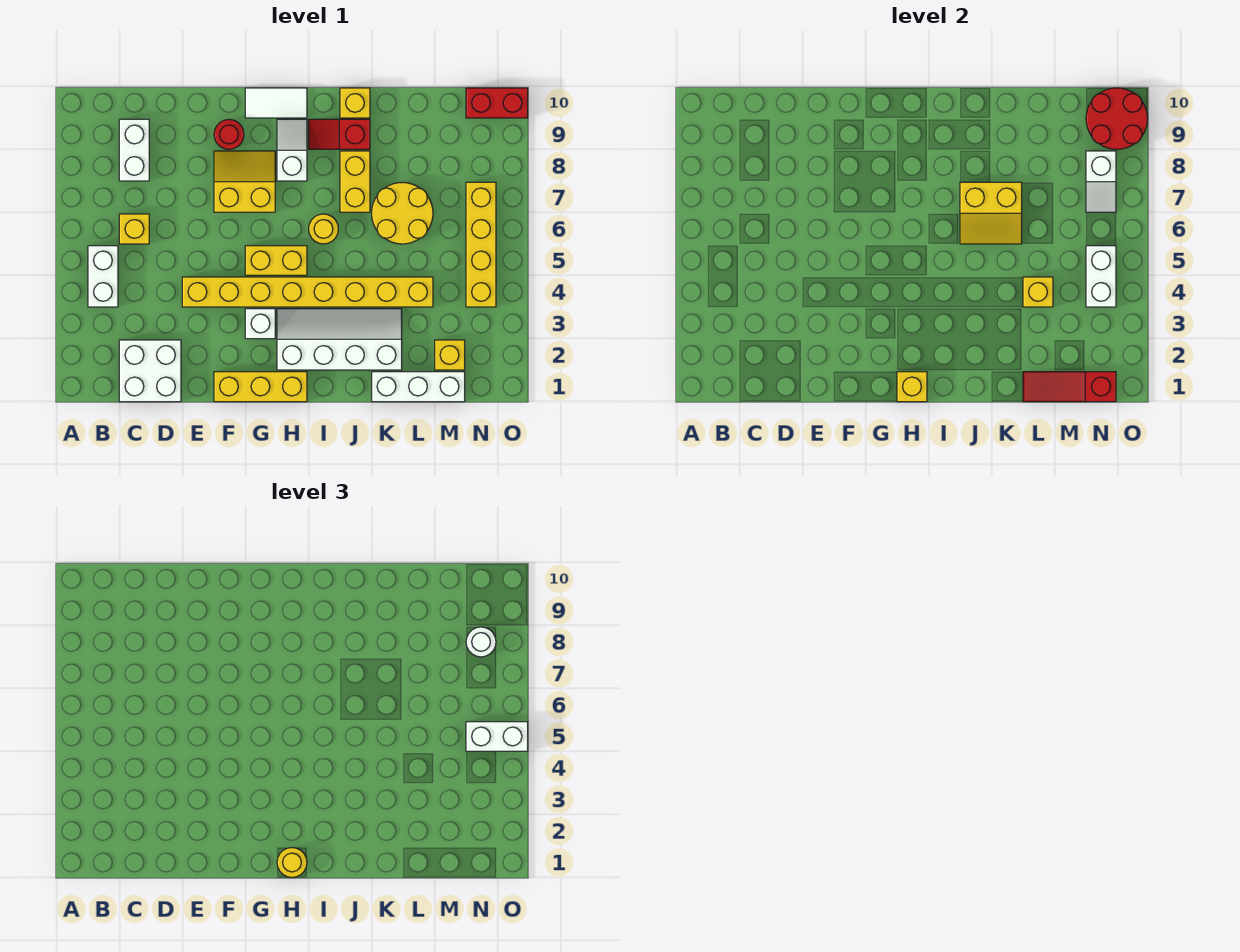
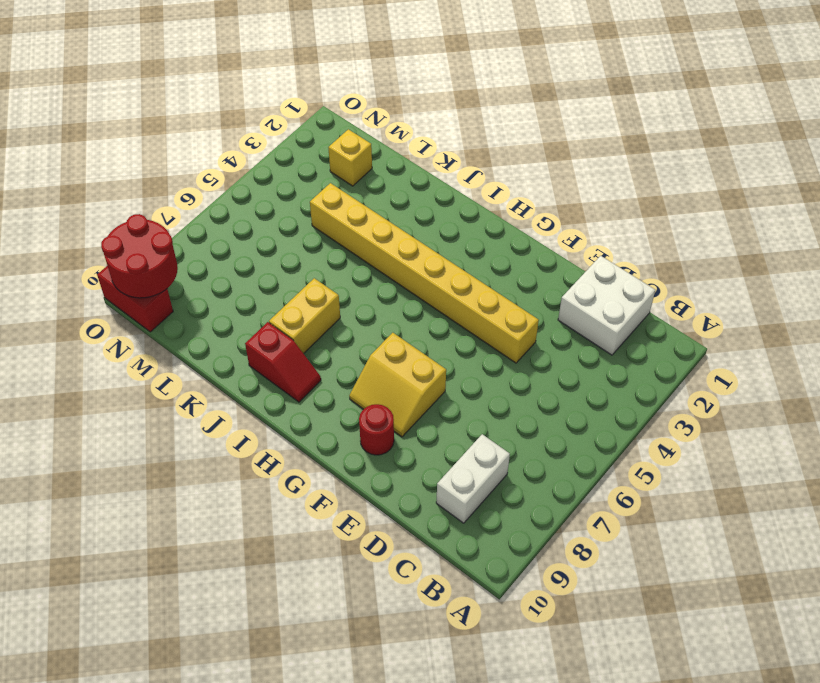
none -> white brick B4:B5 level 1
none -> yellow brick C6 level 1
none -> yellow brick F1:H1 level 1
none -> white brick G3 level 1

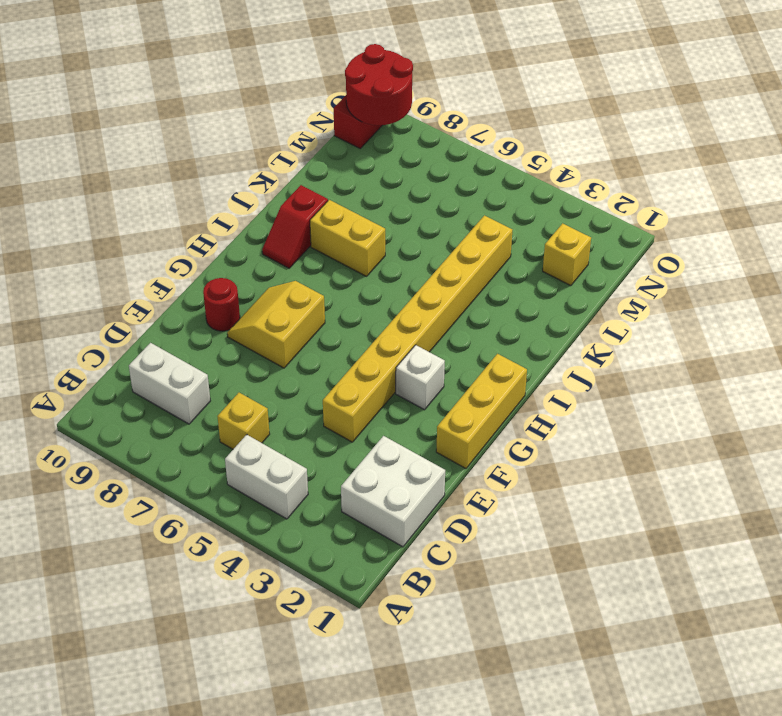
none -> yellow brick G5:H5 level 1
none -> white tile G10:H10 level 1
none -> white slope H2:K3 level 1 top 2
none -> white slope H8:H9 level 1 top 8

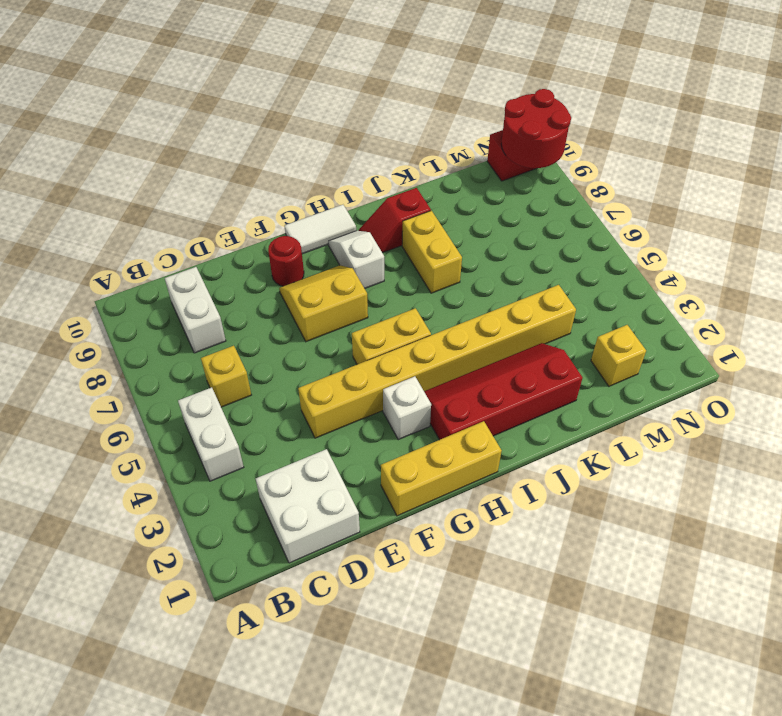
red slope H2:K3 level 1 top 2 -> white slope H2:K3 level 1 top 2
none -> yellow round brick I6 level 1
none -> yellow brick J10 level 1
none -> white brick K1:M1 level 1
none -> yellow round brick K6:L7 level 1

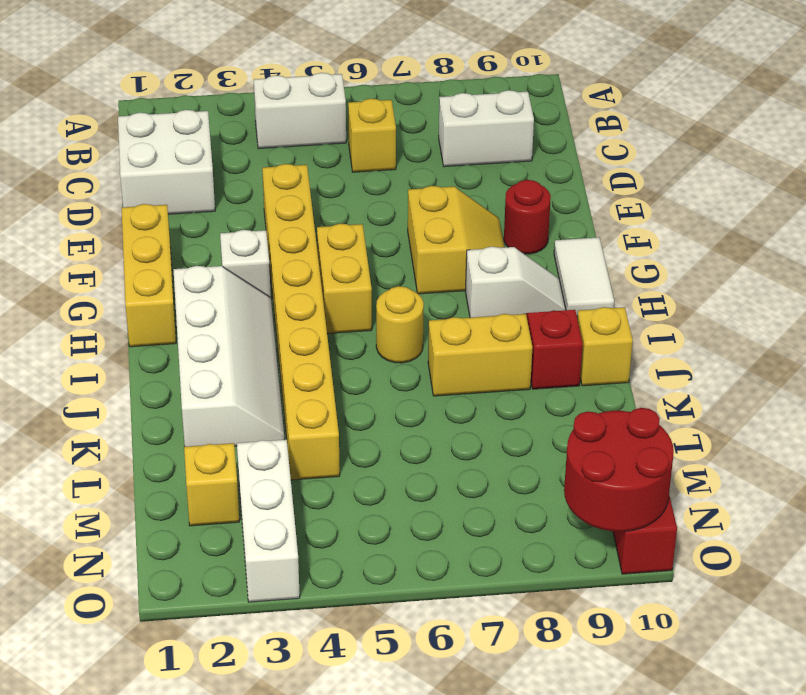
white brick M3:O3 level 1 -> white brick K1:M1 level 1
none -> yellow round brick K6:L7 level 1
none -> yellow brick N4:N7 level 1
none -> yellow brick H1 level 2
none -> yellow slope J6:K7 level 2 top 7

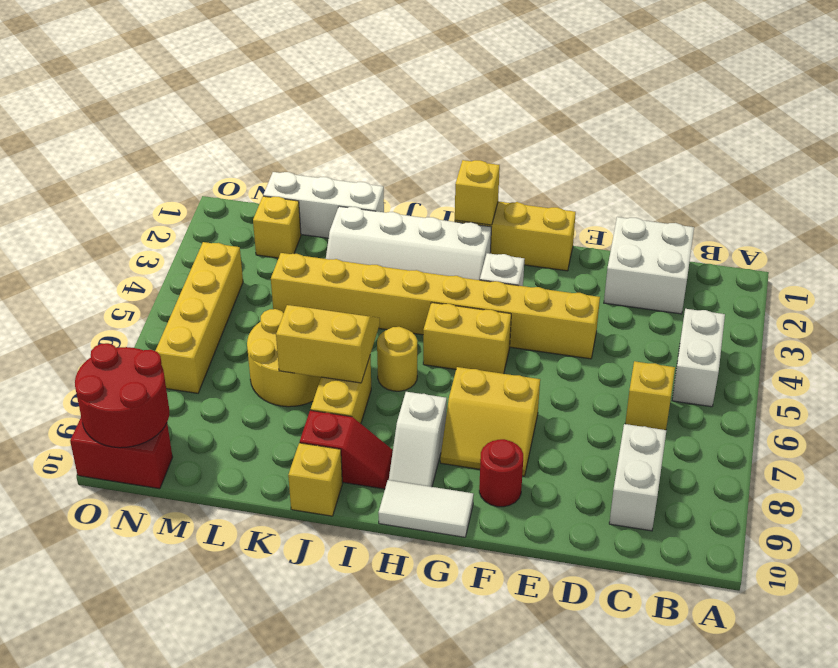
none -> red slope L1:N1 level 2 top N
none -> yellow brick L4 level 2
none -> white brick N4:N5 level 2
none -> white slope N7:N8 level 2 top 8

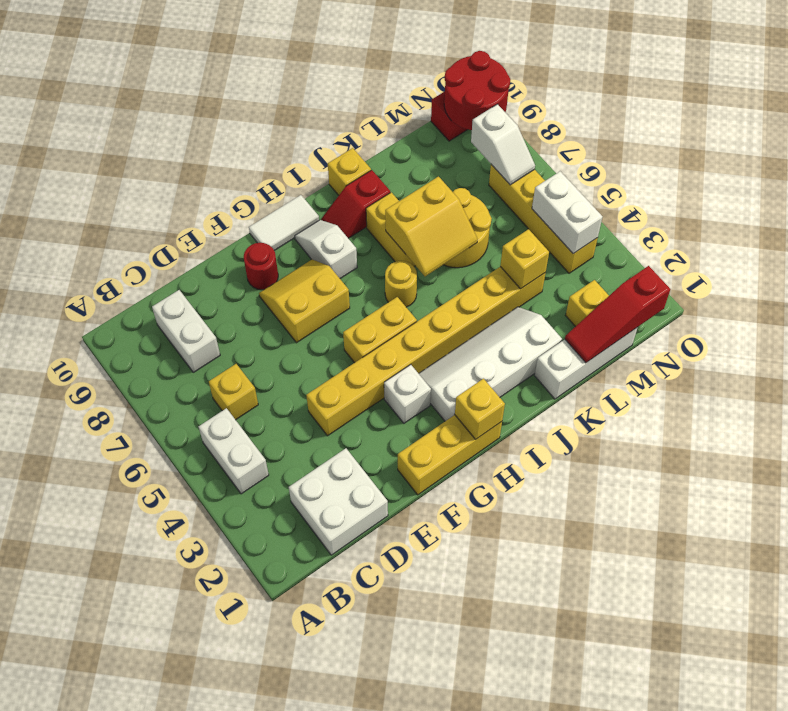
none -> yellow round brick H1 level 3
none -> white brick N5:O5 level 3
none -> white round brick N8 level 3

